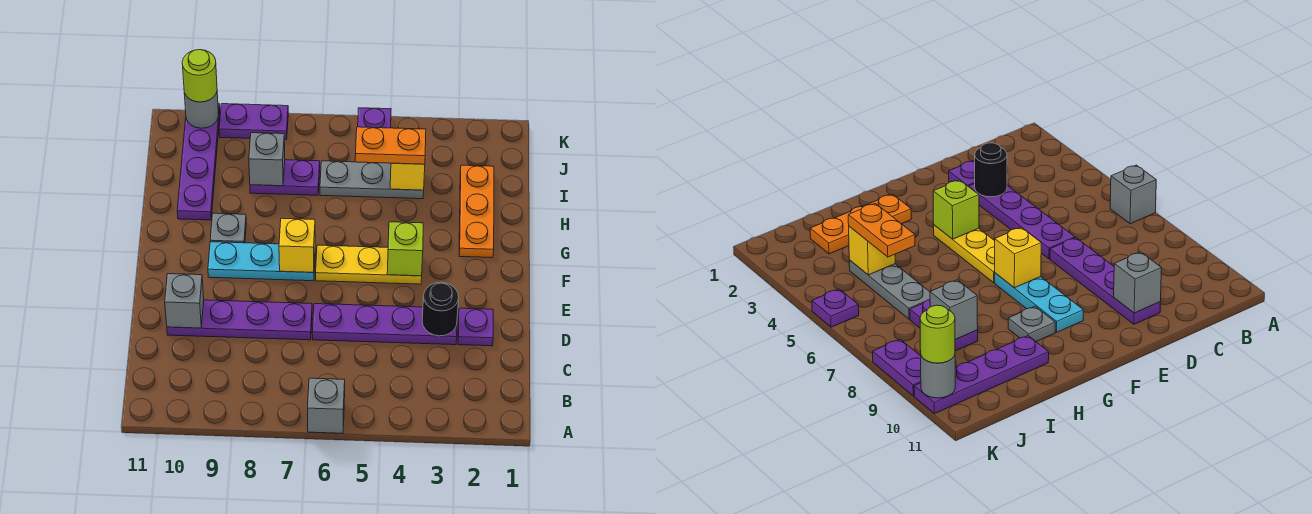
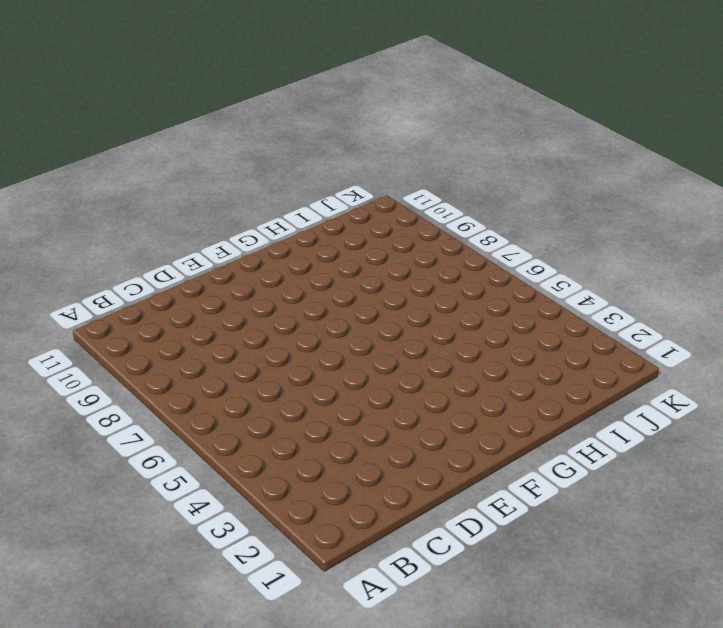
none -> grey brick A6 level 1
none -> purple plate D2 level 1
none -> purple plate D3:D6 level 1

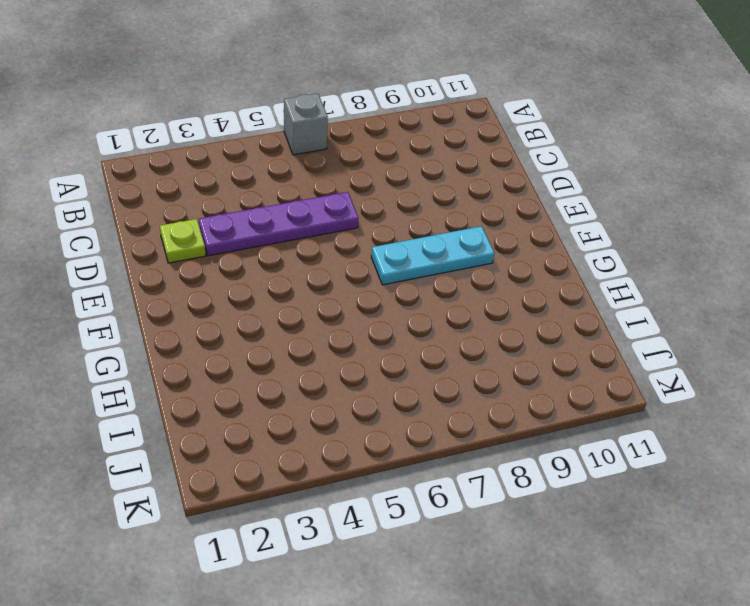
lime plate D2 level 1 -> purple plate D2 level 1
none -> purple plate D7:D10 level 1
none -> yellow plate F4:F6 level 1
none -> orange plate G2:I2 level 1

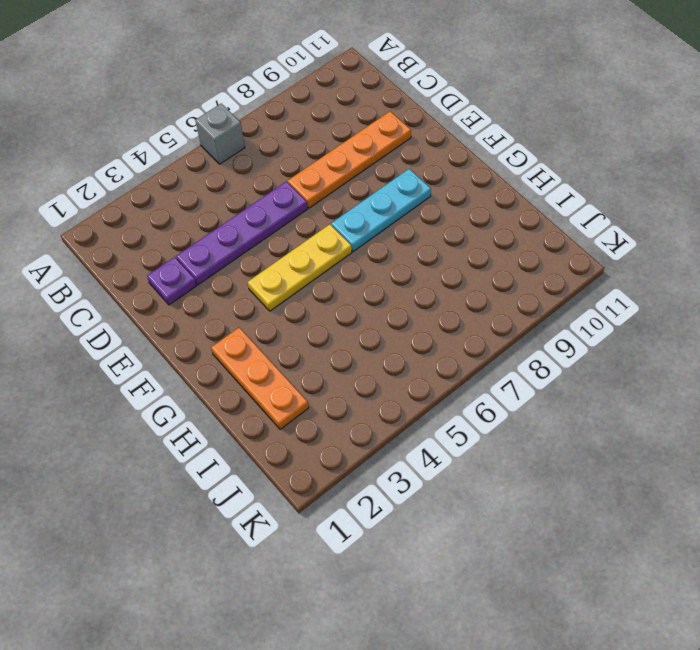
orange plate D7:D10 level 1 -> purple plate D7:D10 level 1
none -> grey plate G9 level 1
none -> purple plate H10:K10 level 1
none -> grey plate I4:I6 level 1

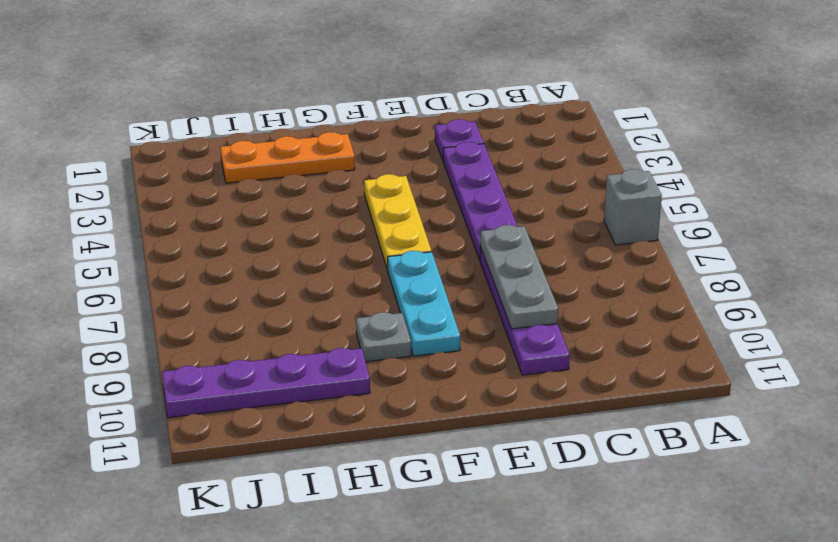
grey plate D7:D9 level 2 -> grey plate I4:I6 level 1
none -> purple plate I7:I8 level 1
none -> purple plate K5 level 1
none -> purple plate K8:K9 level 1

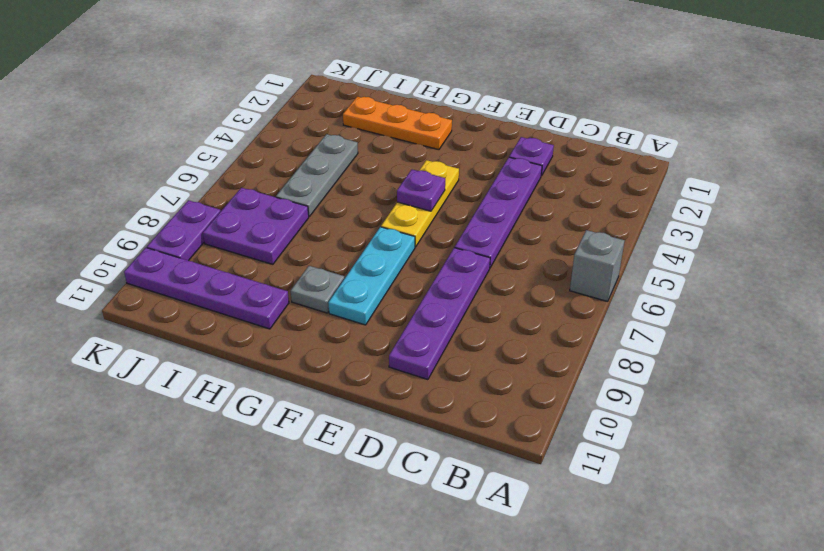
purple plate F5 level 2 -> purple plate K5 level 1
purple plate I7:J8 level 1 -> purple plate I7:I8 level 1
none -> black round brick D3 level 2
none -> grey brick D10 level 2
none -> lime brick F4 level 2

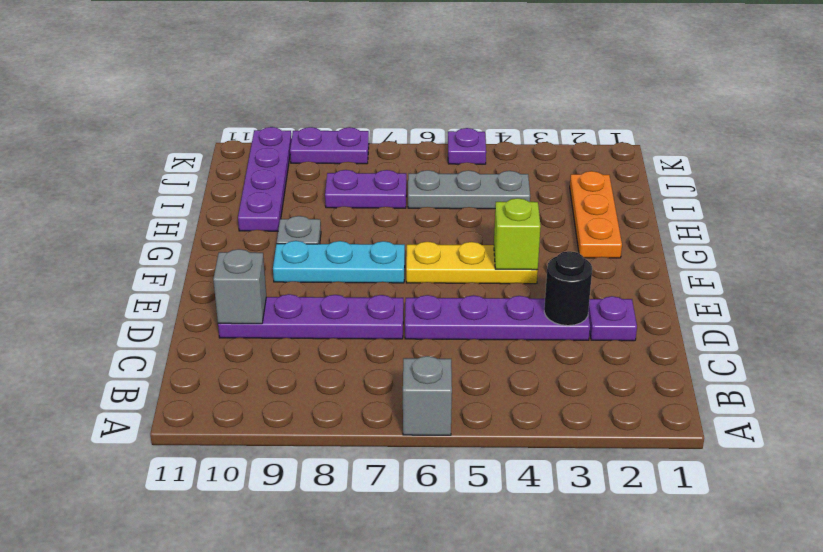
none -> yellow brick F7 level 2
none -> yellow brick I4 level 2
none -> grey brick I8 level 2

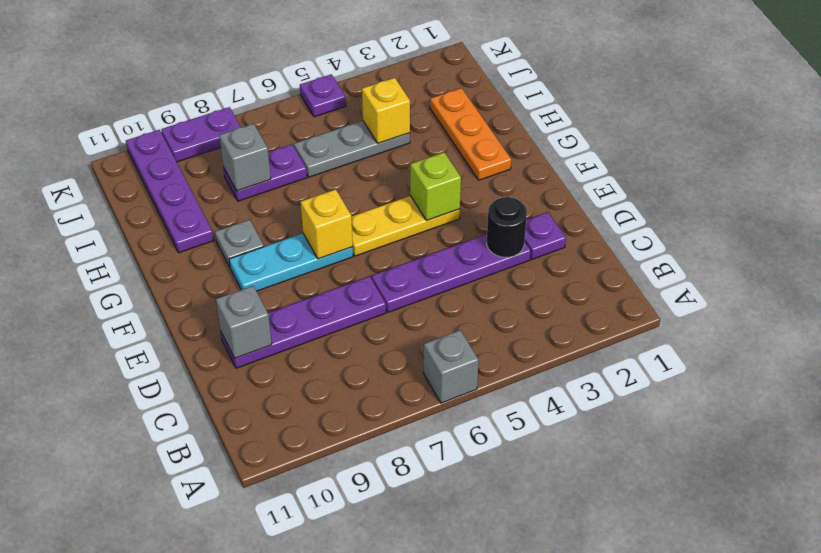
none -> grey round brick K10 level 2
none -> orange plate I4:I5 level 3
none -> lime round brick K10 level 3

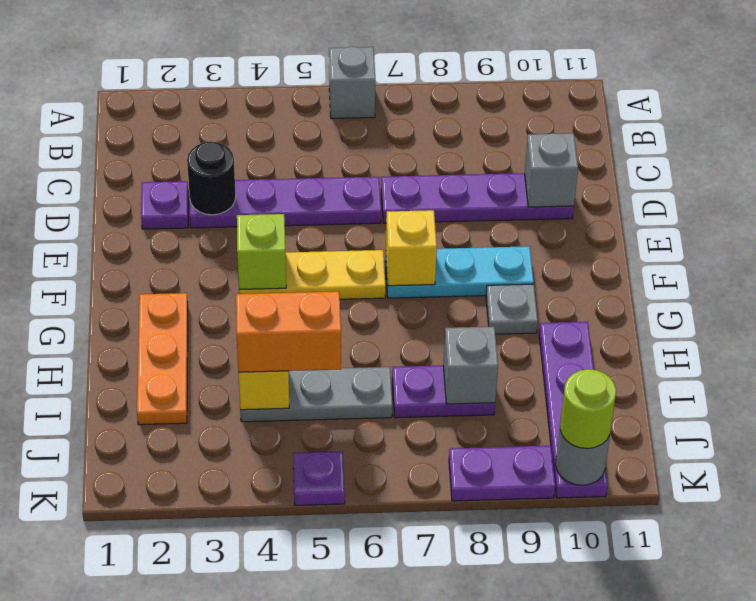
orange brick I4:I5 level 3 -> orange plate I4:I5 level 3

